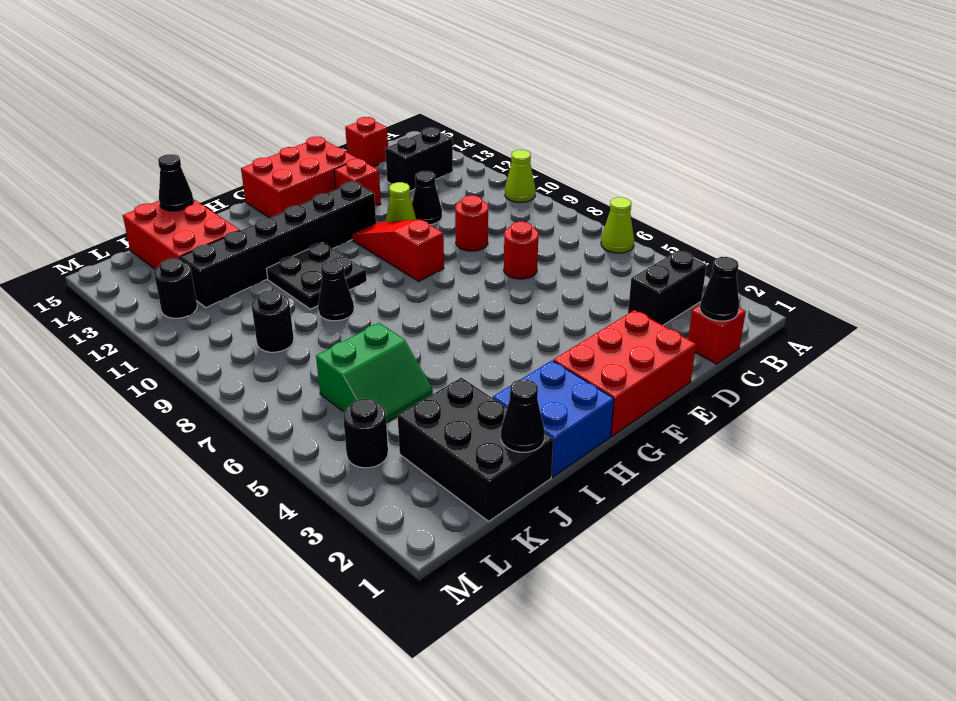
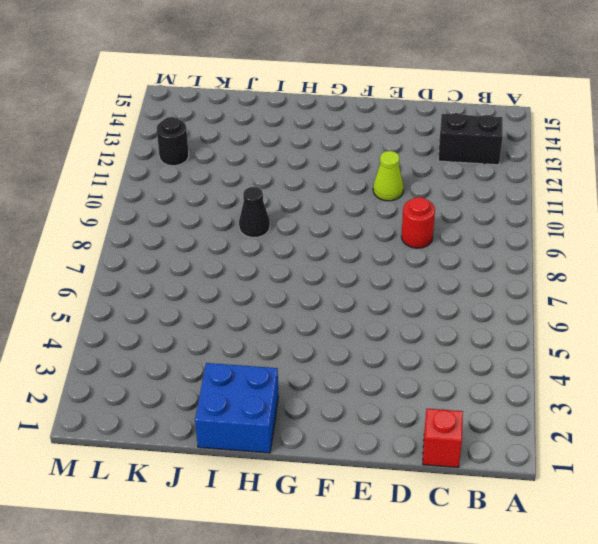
none -> lime cone A6 level 1
none -> lime cone A10 level 1
none -> black brick B3:C3 level 1

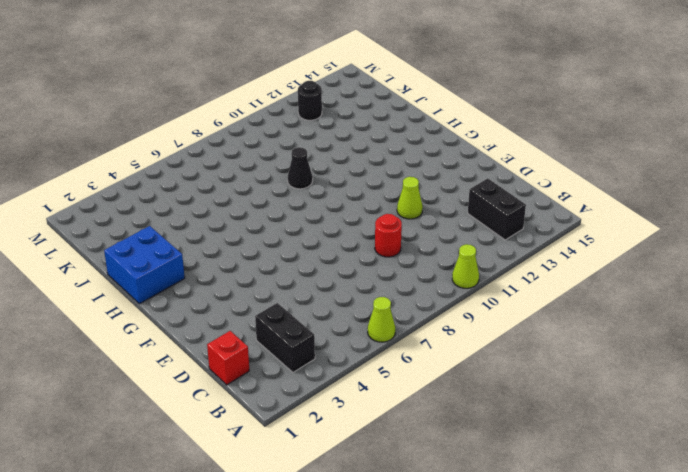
none -> red brick C15 level 1
none -> red round brick D7 level 1
none -> black cone D11 level 1

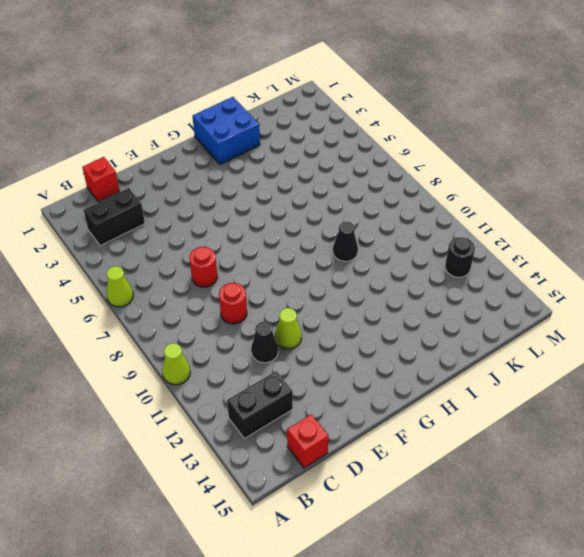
none -> red brick E1:G2 level 1
none -> red brick E13 level 1
none -> red brick E14:G15 level 1

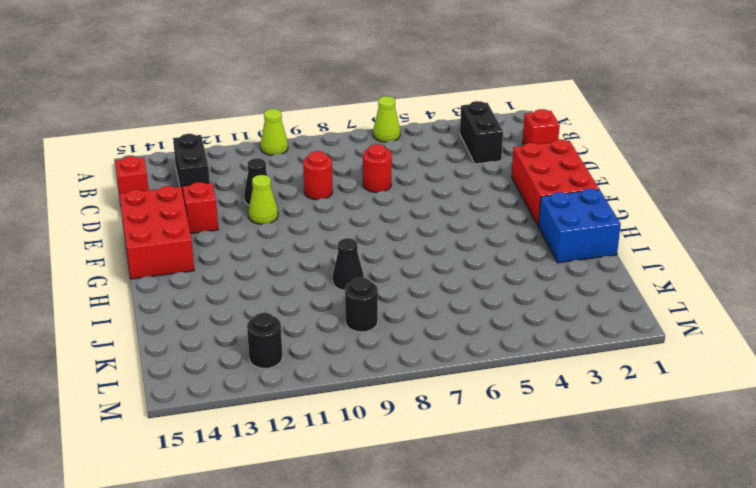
none -> red slope F9:F11 level 1 top 9
none -> black brick F12:K12 level 1
none -> black plate H10:I11 level 1

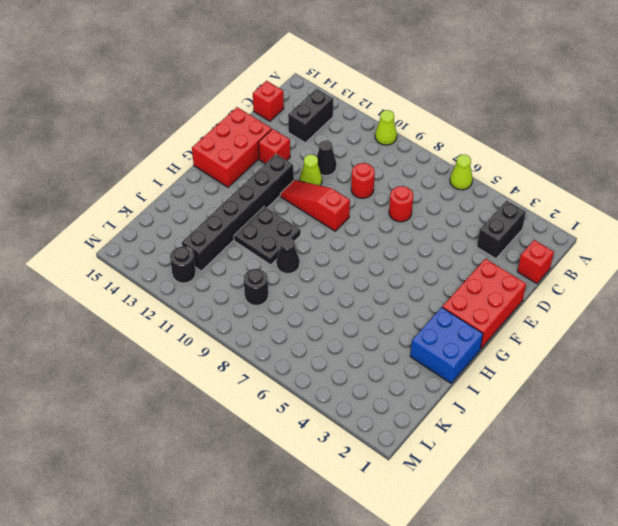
none -> black brick J1:K3 level 1
none -> green slope J5:K6 level 1 top 6
none -> red brick J13:K15 level 1

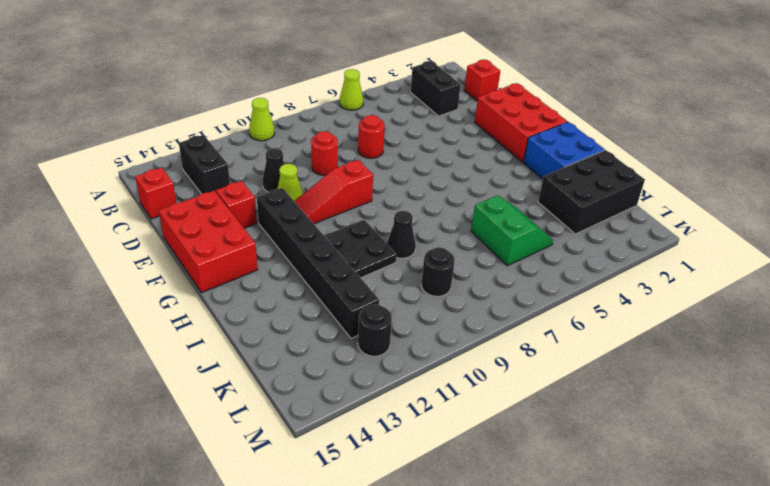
none -> red brick J13:K15 level 1
none -> black round brick L4 level 1
none -> black cone C1 level 2

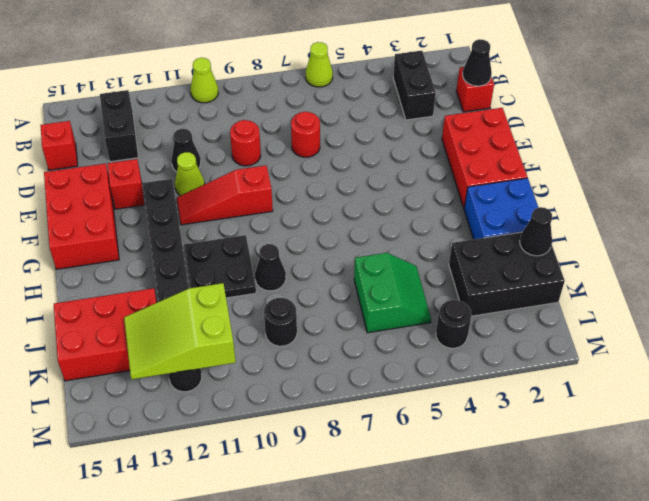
lime slope K11:L13 level 2 top 11 -> none
none -> black cone J15 level 2

